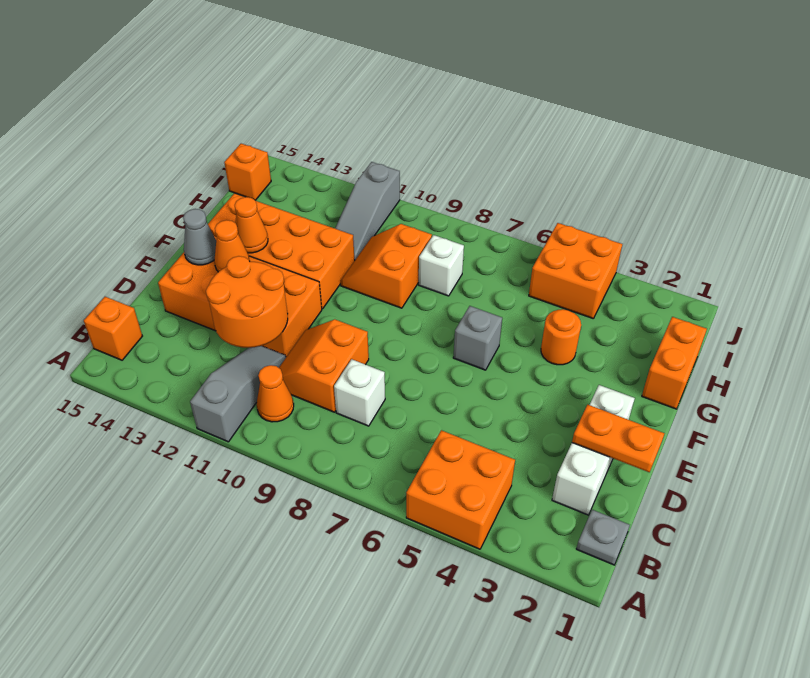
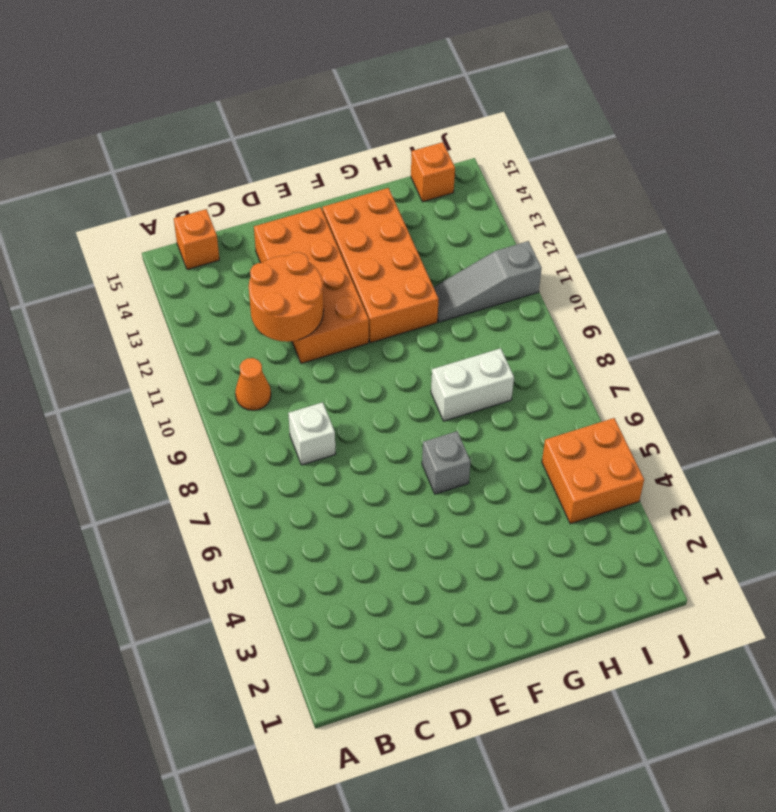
white brick G8:H8 level 1 -> white brick H8 level 1
none -> orange brick A4:B5 level 1
none -> grey slope A11:C11 level 1 top A
none -> grey plate B1 level 1

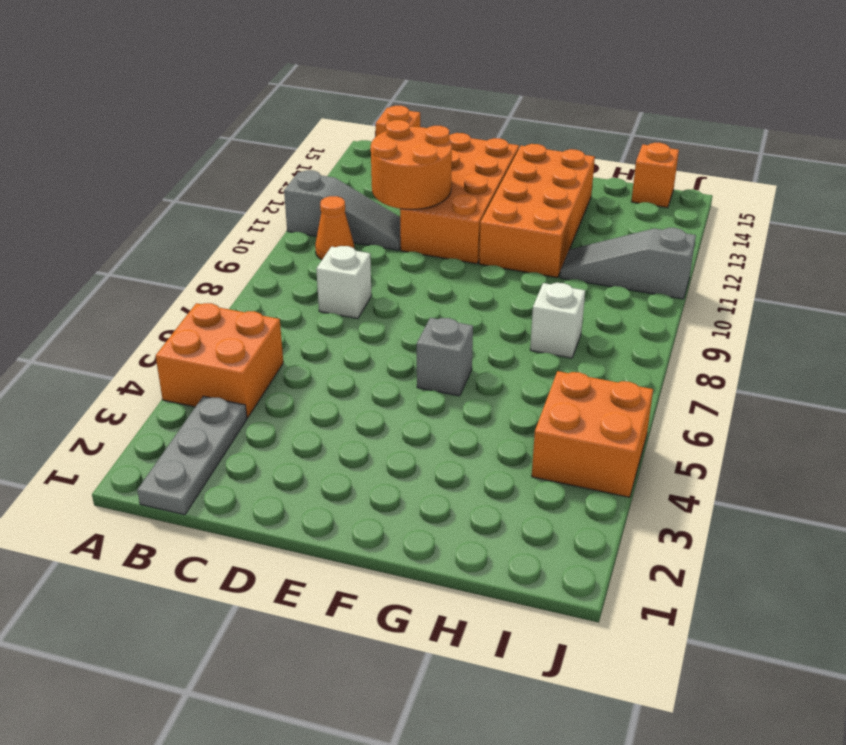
grey plate B1:B3 level 1 -> grey plate B1 level 1
none -> white brick C2:E2 level 1
none -> orange slope C9:D10 level 1 top 9
none -> orange brick G1:H1 level 1

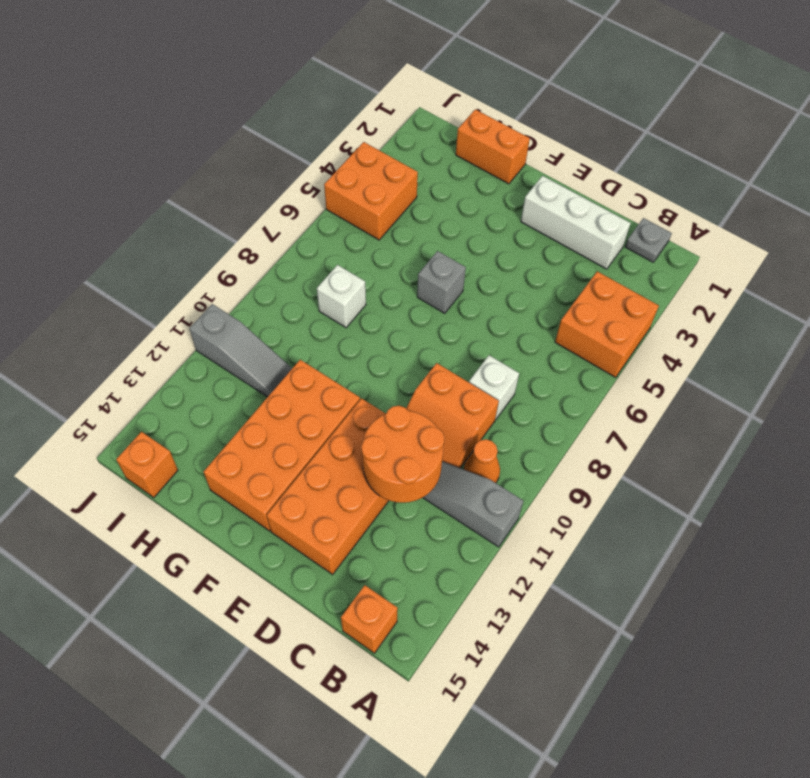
none -> orange round brick G4 level 1
none -> orange slope G9:H10 level 1 top 9
none -> orange plate D1:D2 level 2

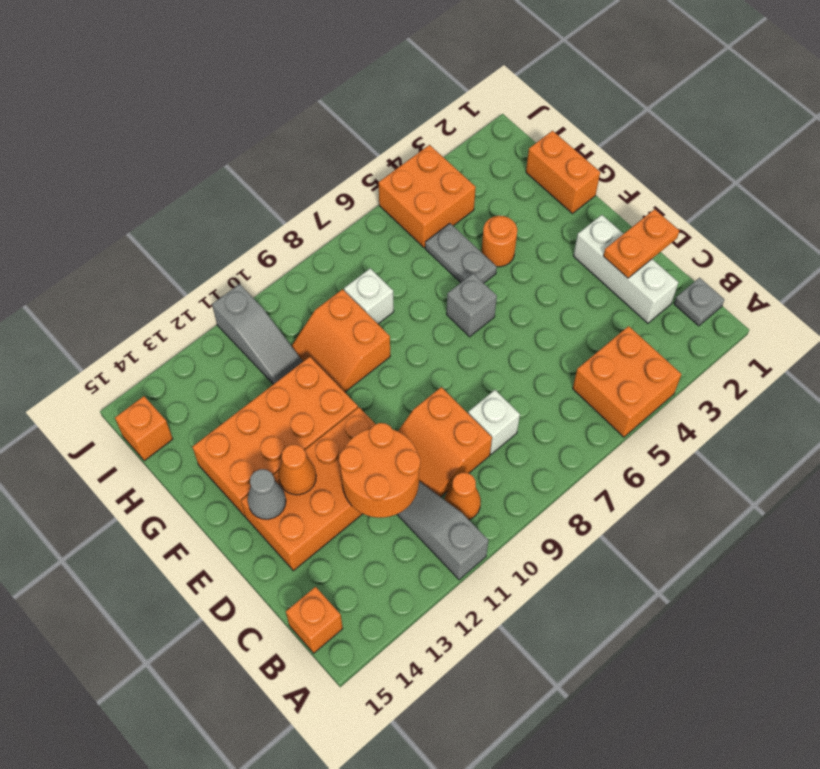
grey plate G5:H5 level 1 -> none
none -> orange cone F13 level 2

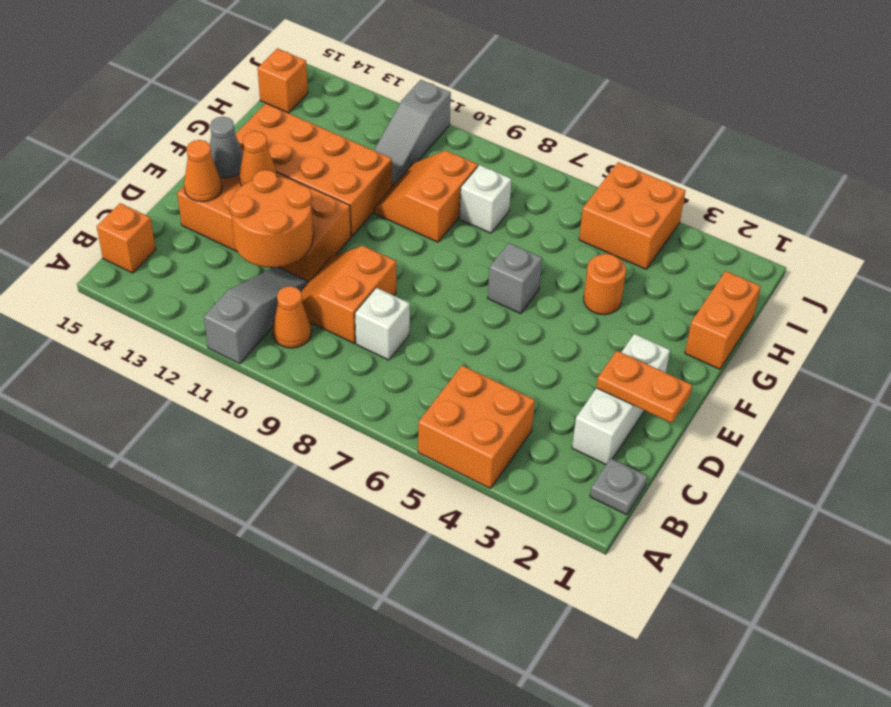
orange cone D14 level 2 -> orange cone F13 level 2

